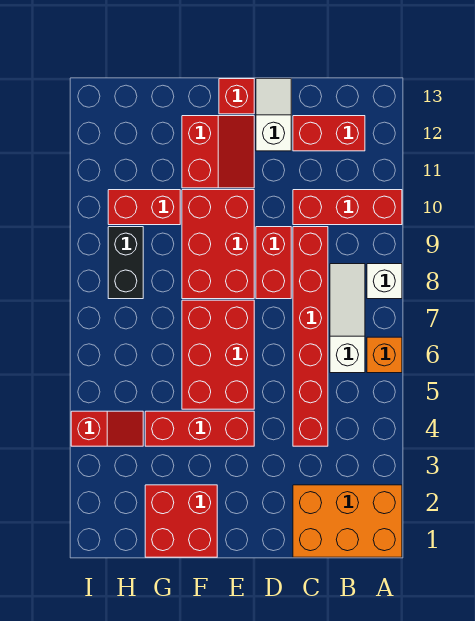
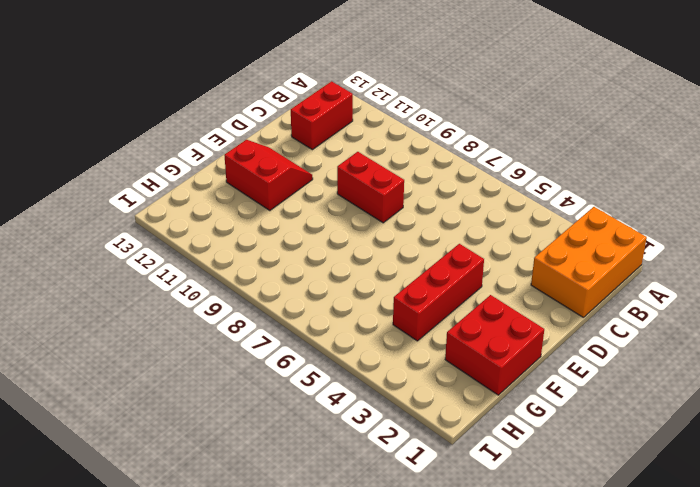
none -> orange brick A6 level 1
none -> white brick A8 level 1
none -> red brick A10:C10 level 1

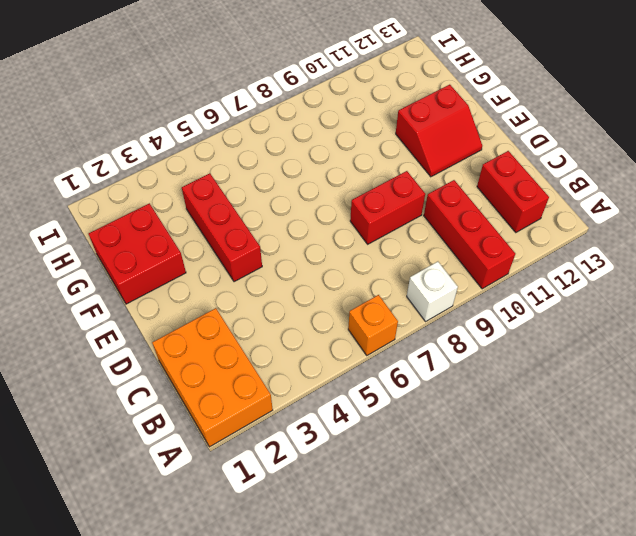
none -> white slope B6:B8 level 1 top 6
none -> red brick C4:C9 level 1
none -> white slope D12:D13 level 1 top 12

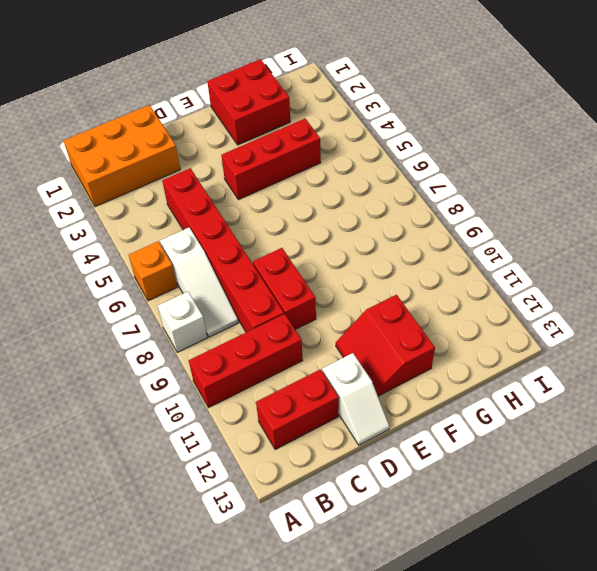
none -> red brick E5:F7 level 1
none -> red brick E8:F10 level 1
none -> red brick E13 level 1

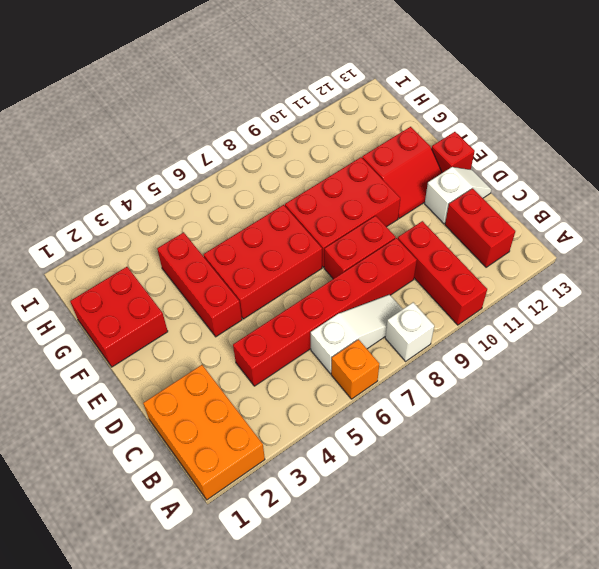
none -> red brick G10:H10 level 1
none -> red slope H4:I4 level 1 top I
none -> black brick H8:H9 level 1

